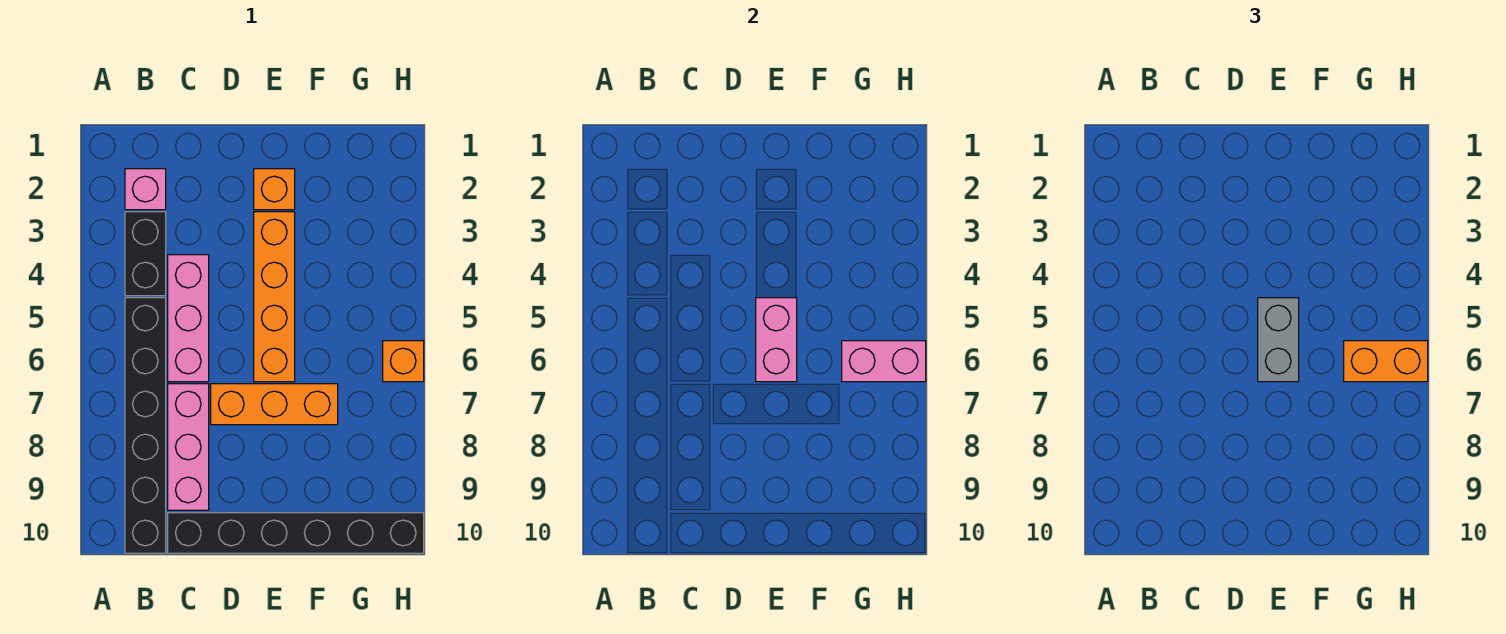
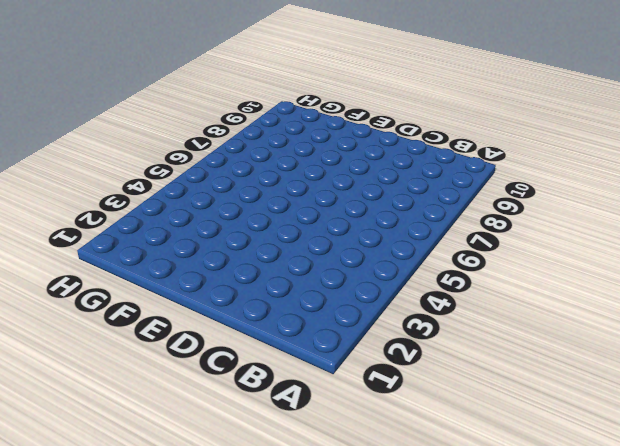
none -> pink brick B2 level 1
none -> black brick B3:B4 level 1
none -> black brick B5:B10 level 1

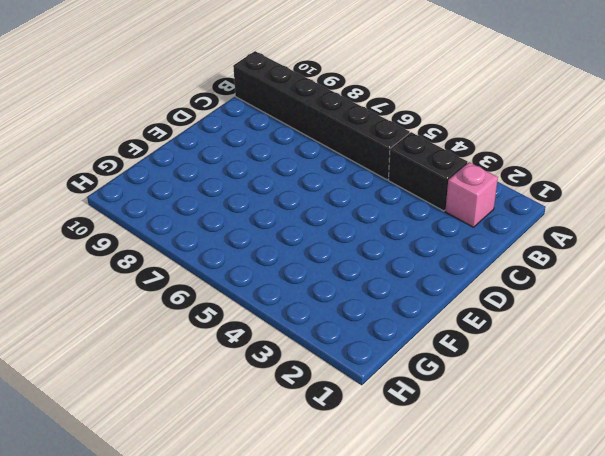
none -> pink brick C4:C6 level 1
none -> pink brick C7:C9 level 1
none -> black brick C10:H10 level 1

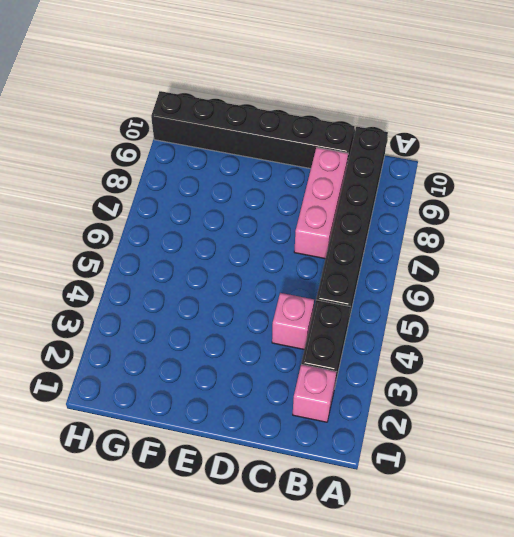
pink brick C4 level 1 -> pink brick C4:C6 level 1
none -> orange brick D7:F7 level 1
none -> orange brick E2 level 1
none -> orange brick E3:E6 level 1

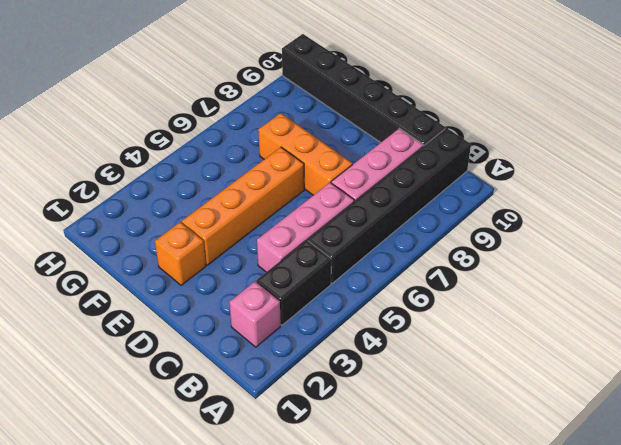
none -> orange brick H6 level 1
none -> pink brick E5:E6 level 2
none -> pink brick G6:H6 level 2

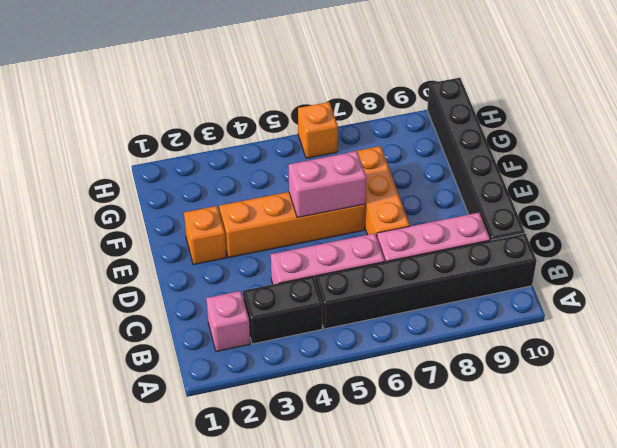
none -> pink brick G6:H6 level 2
none -> grey brick E5:E6 level 3
none -> orange brick G6:H6 level 3

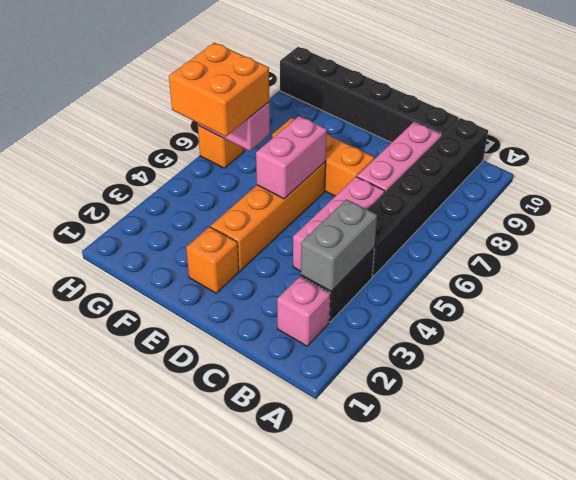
grey brick B3:B4 level 2 -> grey brick E5:E6 level 3
orange brick G5:H6 level 3 -> orange brick G6:H6 level 3

